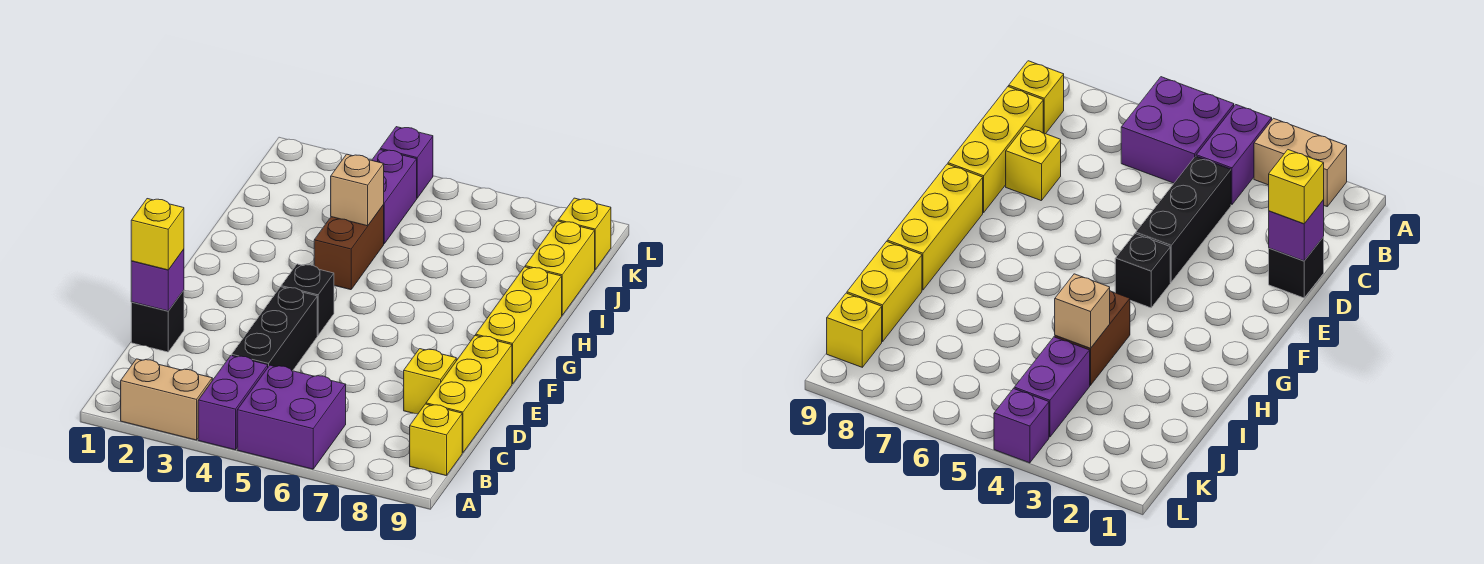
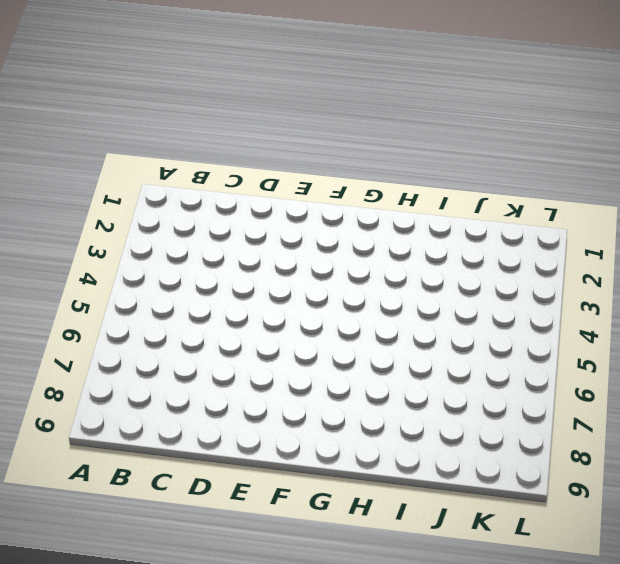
none -> tan brick A2:A3 level 1
none -> purple brick A4:B4 level 1
none -> purple brick A5:B6 level 1

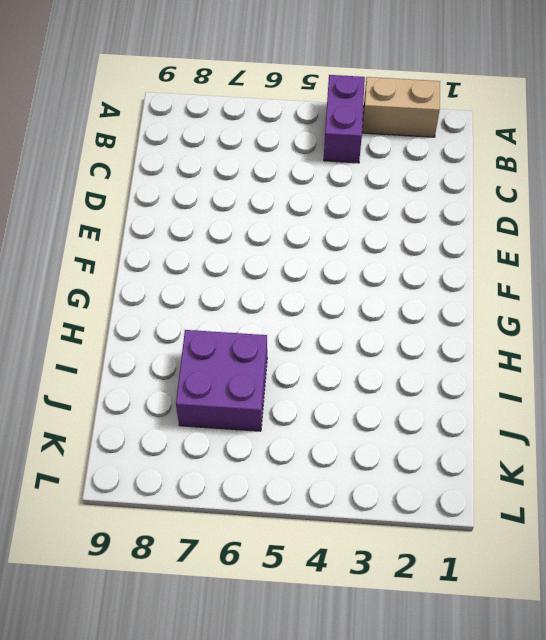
purple brick I6:J7 level 1 -> purple brick A5:B6 level 1
none -> yellow brick B9 level 1
none -> black brick C4:E4 level 1
none -> yellow brick C9:E9 level 1

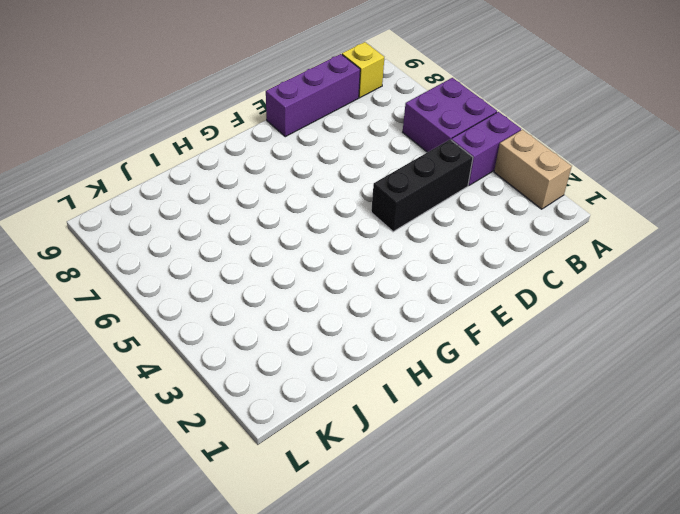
purple brick C9:E9 level 1 -> yellow brick C9:E9 level 1
none -> black brick D1 level 1
none -> yellow brick D8 level 1
none -> black brick F4 level 1

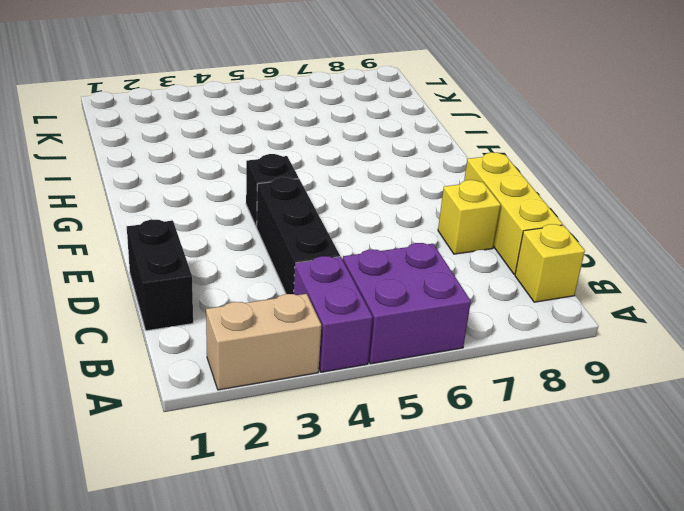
black brick C1:D1 level 1 -> black brick D1 level 1
none -> yellow brick F9:H9 level 1
none -> brown brick H4:I4 level 1
none -> yellow brick I9:J9 level 1

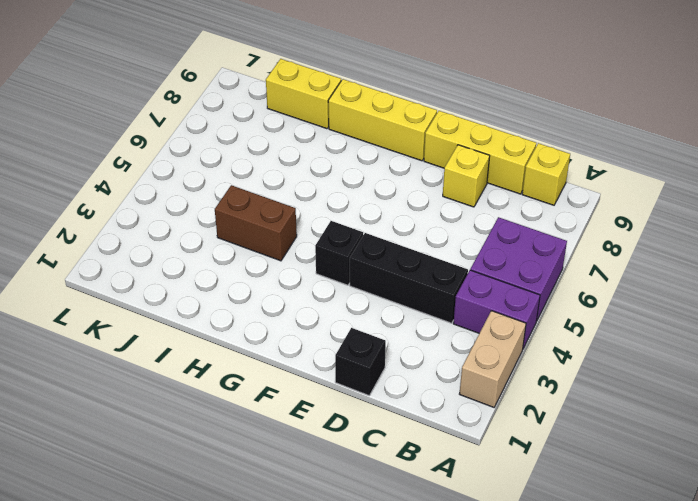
none -> purple brick J4:K4 level 1
none -> yellow brick K9 level 1
none -> purple brick L4 level 1

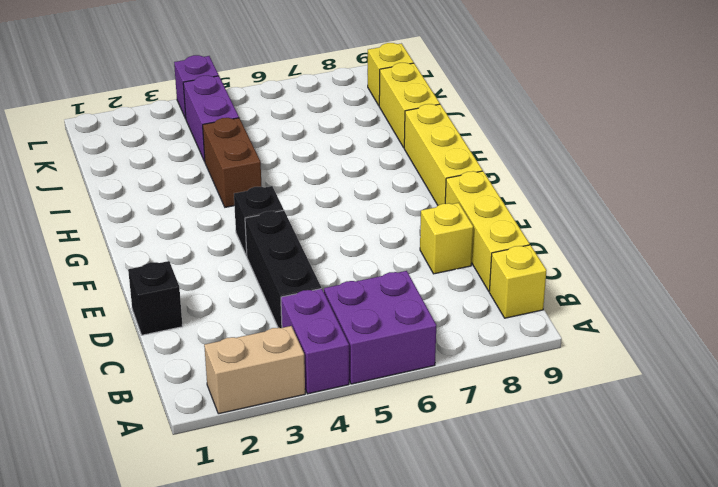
none -> purple brick D1 level 2
none -> tan brick I4 level 2
none -> yellow brick D1 level 3

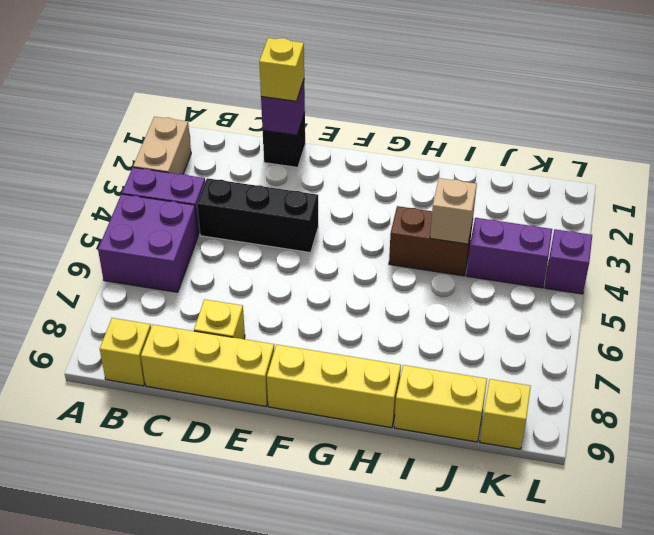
none -> black brick F4 level 1

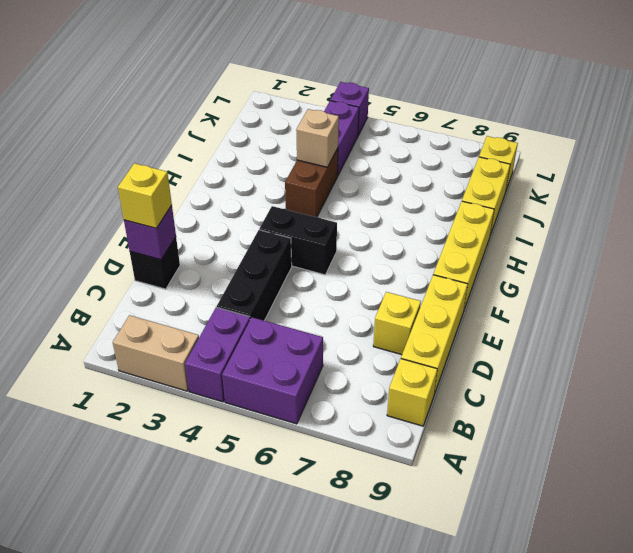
black brick F4:F5 level 1 -> black brick F4 level 1

